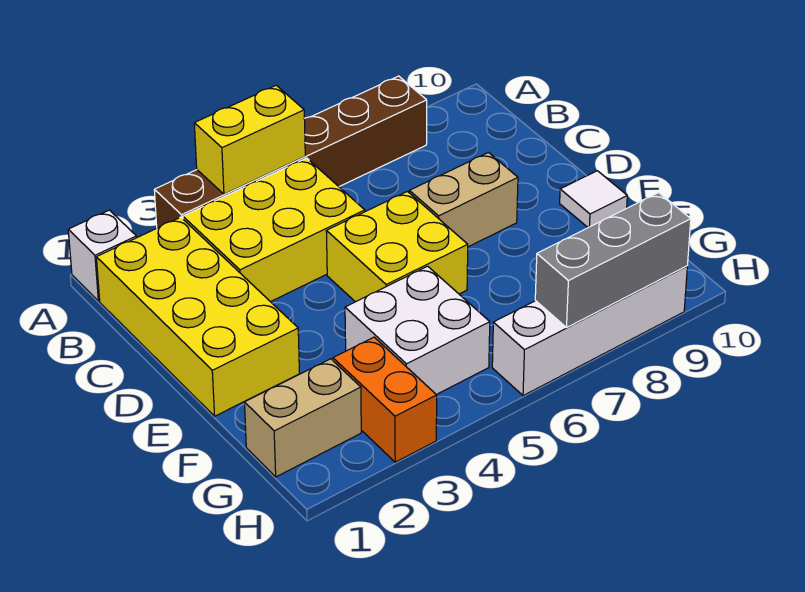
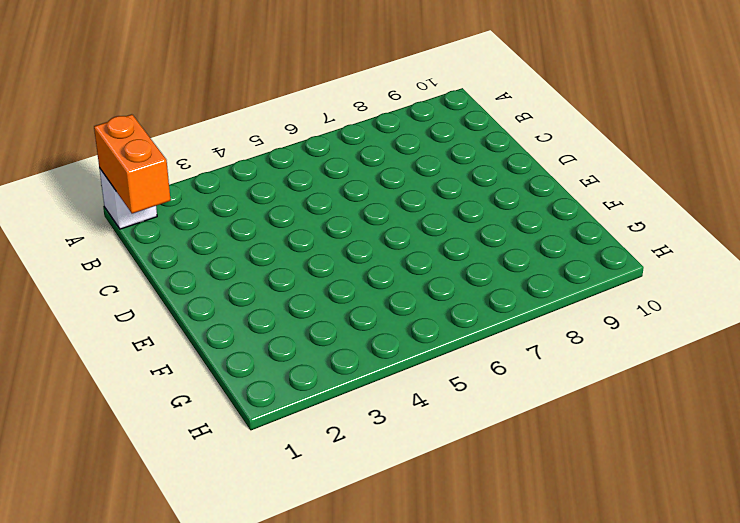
orange brick A1:B1 level 2 -> orange brick G3:H3 level 1
none -> brown brick A3:A8 level 1
none -> yellow brick B1:E2 level 1
none -> yellow brick B3:C5 level 1

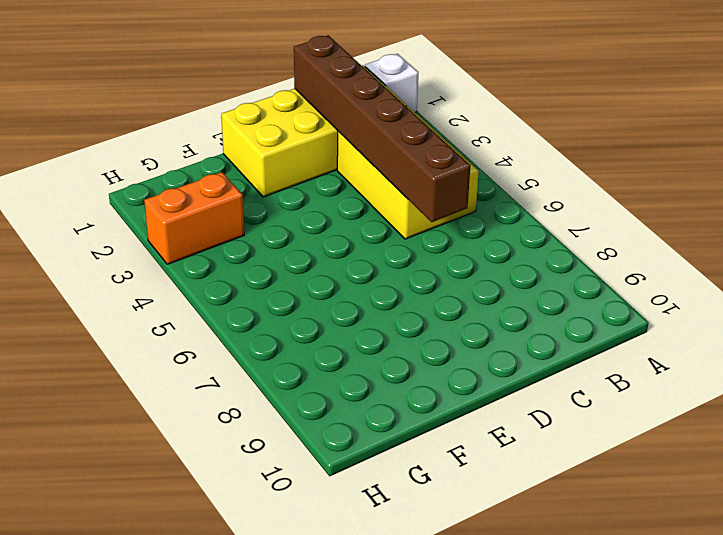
brown brick C1:C6 level 2 -> brown brick A3:A8 level 1
none -> yellow brick D5:E6 level 1
none -> tan brick D7:D8 level 1
none -> white tile E10 level 1

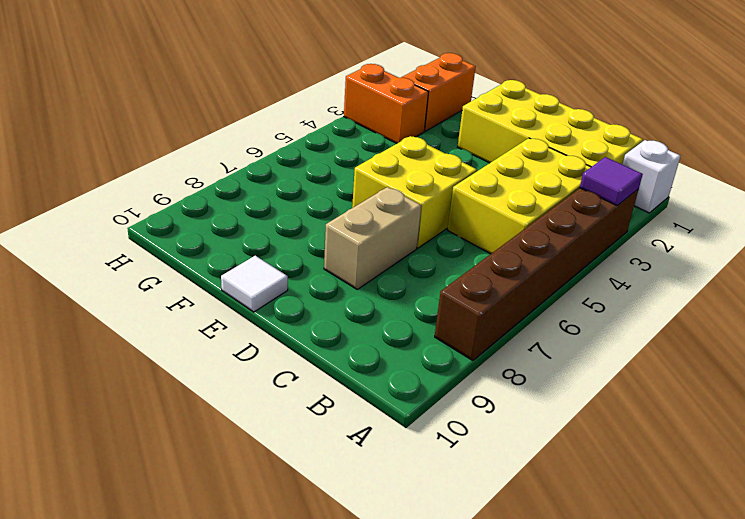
purple tile A3 level 2 -> none
orange brick G1:G2 level 1 -> tan brick G1:G2 level 1
none -> white brick F4:G5 level 1
none -> white brick H6:H9 level 1
none -> yellow brick A4:A5 level 2

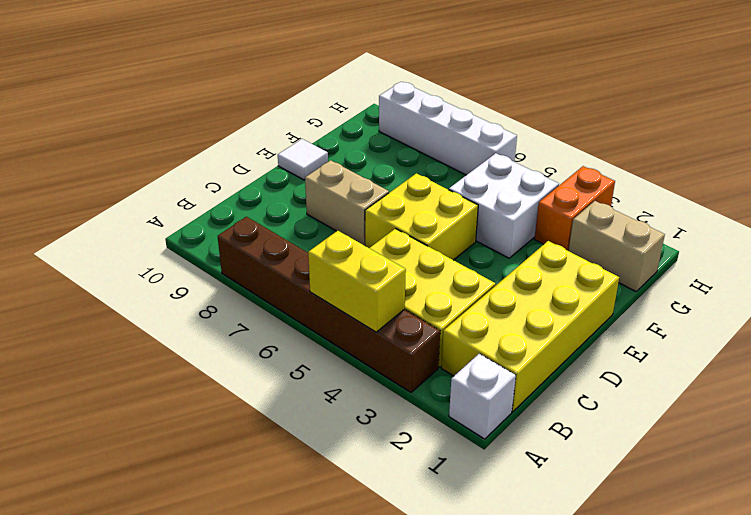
none -> grey brick H7:H9 level 2

